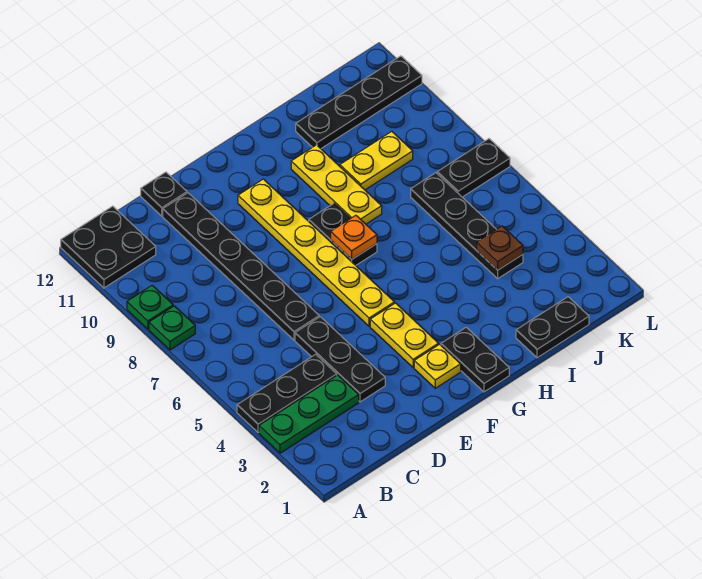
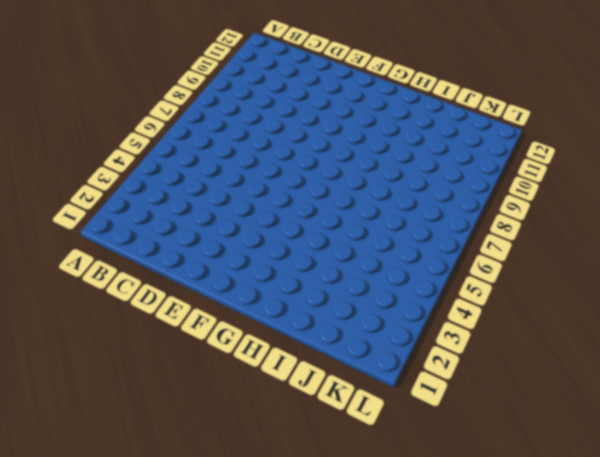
none -> green plate A3:C3 level 1
none -> black plate A4:C4 level 1
none -> green plate A8 level 1

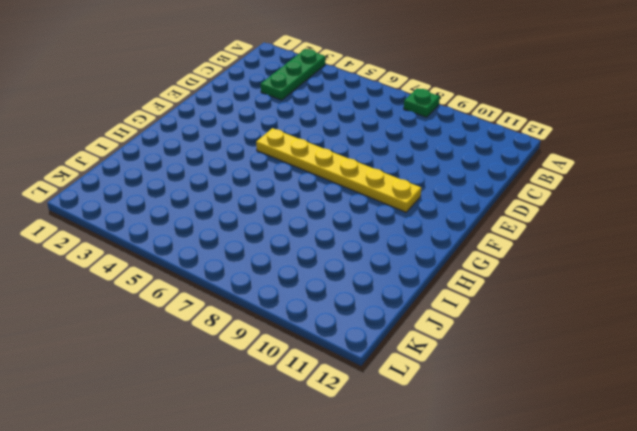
none -> black plate A4:C4 level 1
none -> green plate A9 level 1
none -> black plate A11:B12 level 1

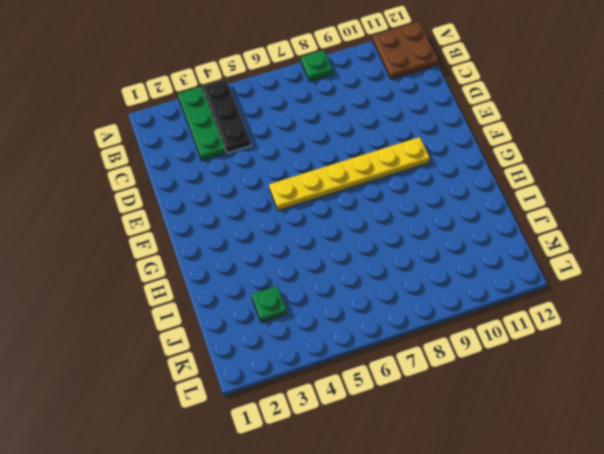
brown plate A11:B12 level 1 -> black plate A11:B12 level 1
green plate J3 level 1 -> green plate A9 level 1
none -> black plate D3:D5 level 1
none -> black plate D6:D11 level 1
none -> black plate D12 level 1

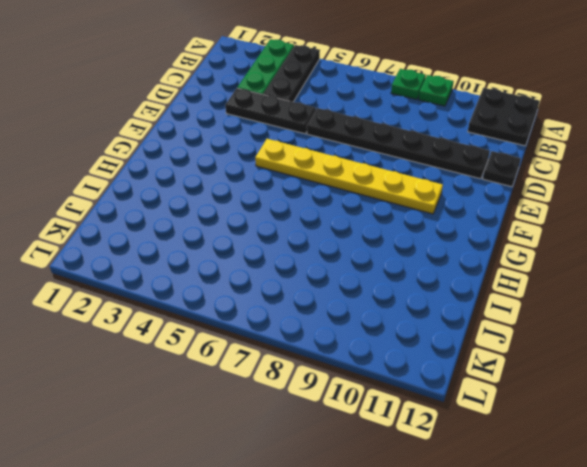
none -> yellow plate F2 level 1
none -> yellow plate F3:F4 level 1
none -> black plate G1:G2 level 1

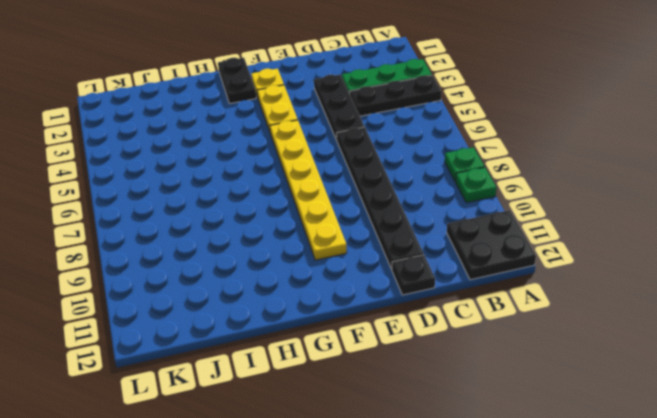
none -> black plate G7:G8 level 1
none -> yellow plate H8:H10 level 1
none -> black plate I1:J1 level 1

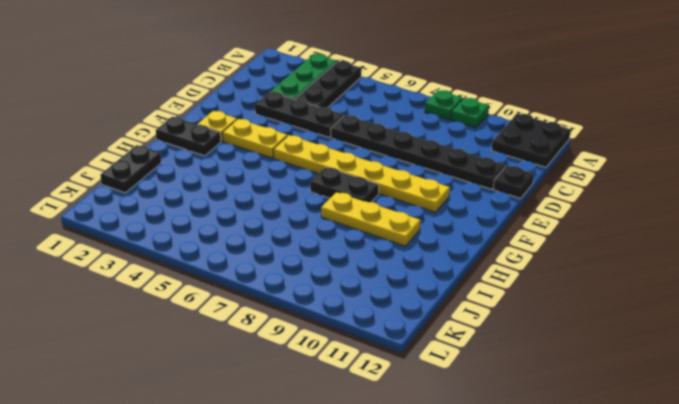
none -> yellow plate I9:J9 level 1
none -> black plate I11:L11 level 1
none -> black plate J4:J7 level 1

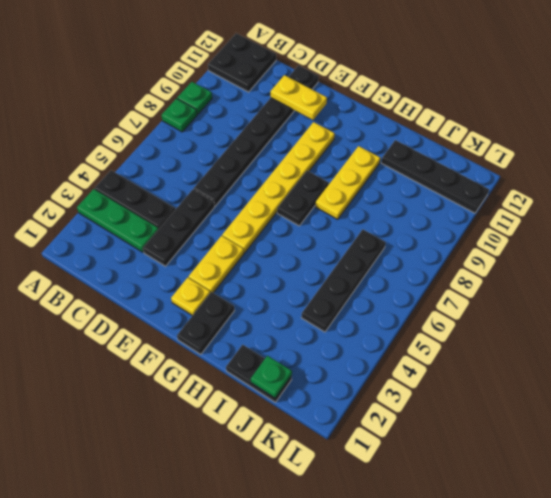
yellow plate D11:E11 level 2 -> yellow plate I9:J9 level 1
green plate J1 level 2 -> none
none -> black plate K7:L7 level 1
none -> orange plate G7 level 2
none -> brown plate J4 level 2

